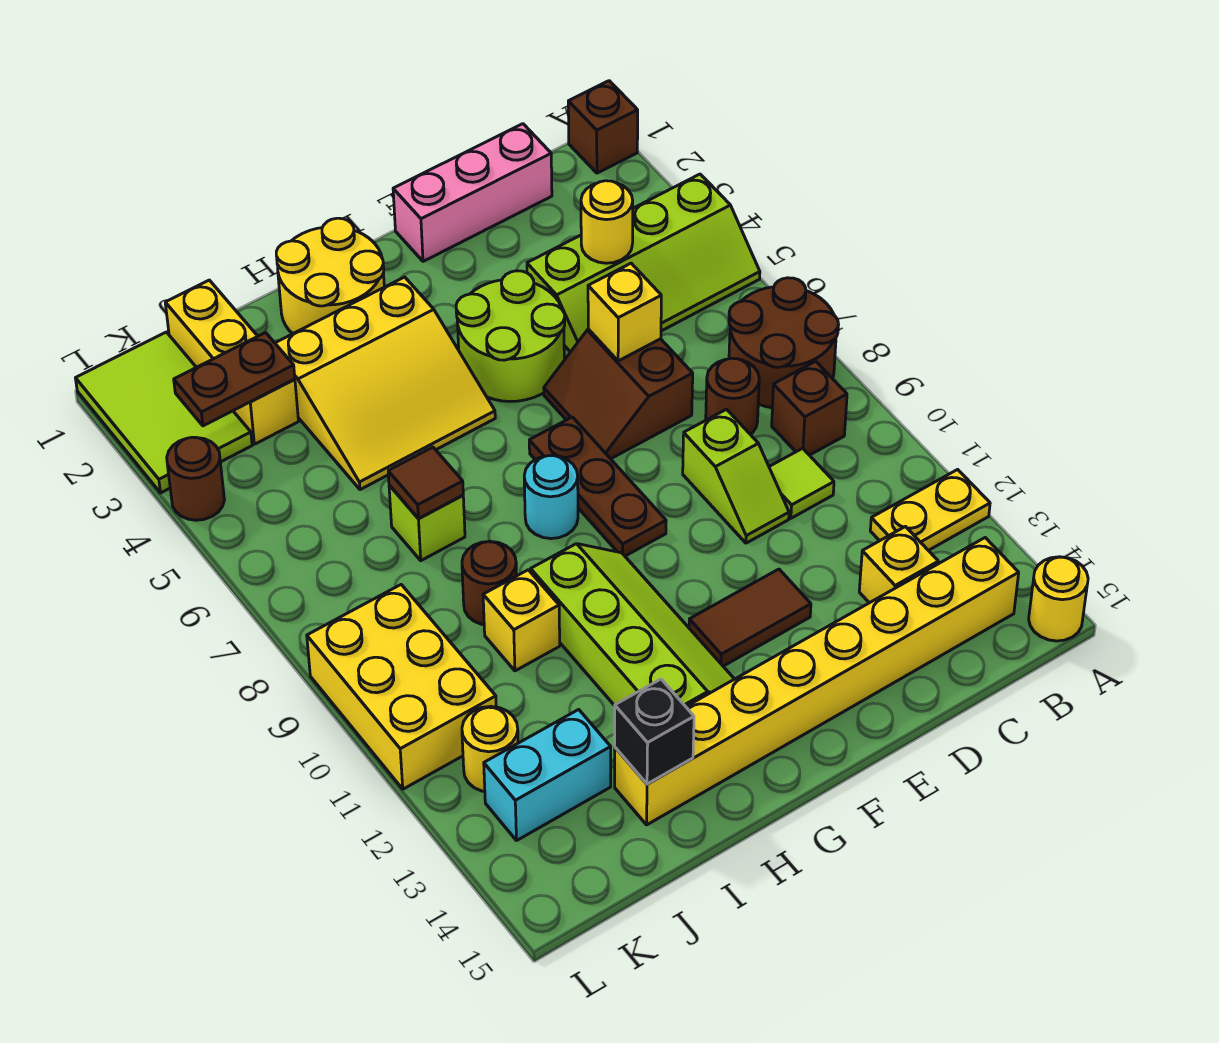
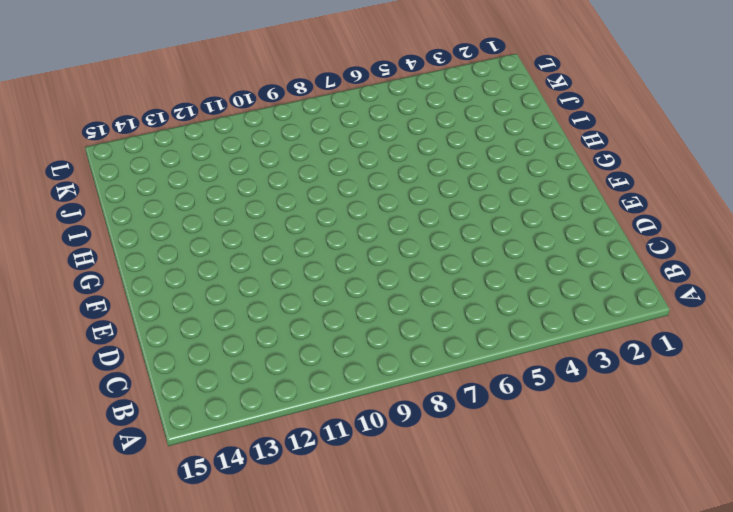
none -> brown brick A1 level 1
none -> lime slope A4:D5 level 1 top 4
none -> brown round brick A7:B8 level 1
none -> yellow plate A12:B12 level 1

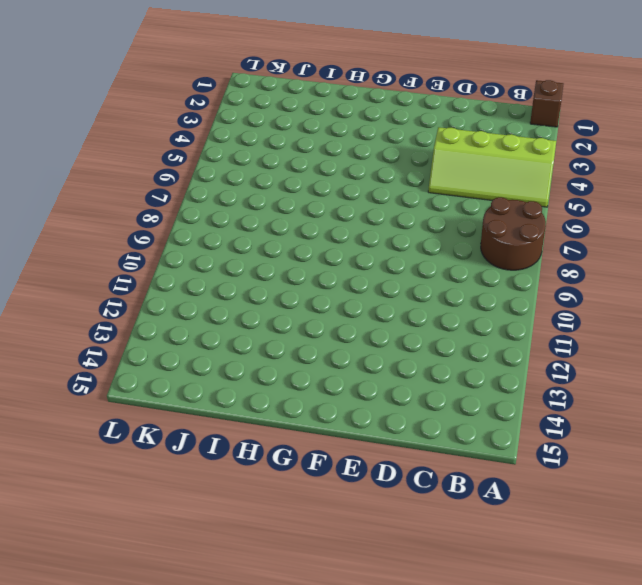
none -> yellow plate A12:B12 level 1
none -> yellow round brick A15 level 1
none -> brown brick B9 level 1
none -> yellow brick B14:I14 level 1

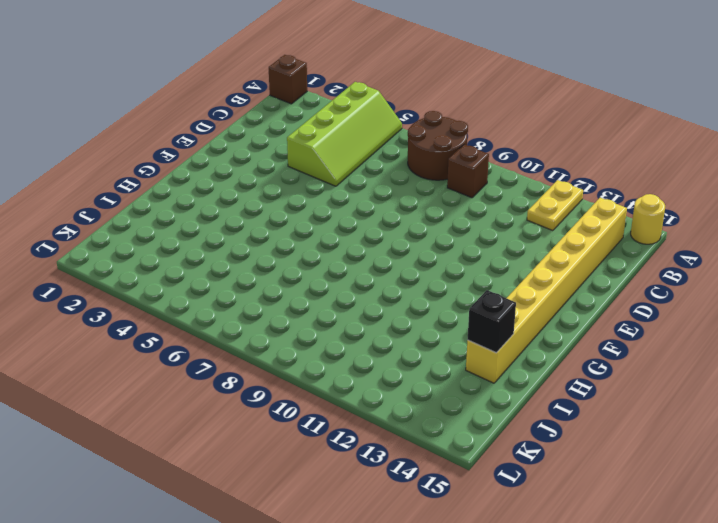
none -> pink brick C1:E1 level 1
none -> brown round brick C8 level 1
none -> lime tile C10 level 1
none -> yellow brick C13 level 1

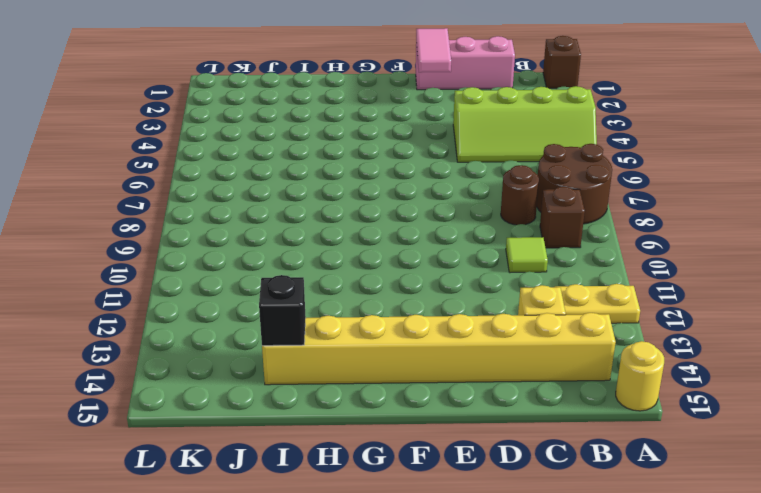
pink tile E1:E2 level 2 -> none
none -> brown slope D6:E7 level 1 top D
none -> lime slope D9:D10 level 1 top 9
none -> lime round brick E4:F5 level 1
none -> brown tile E12:F12 level 1

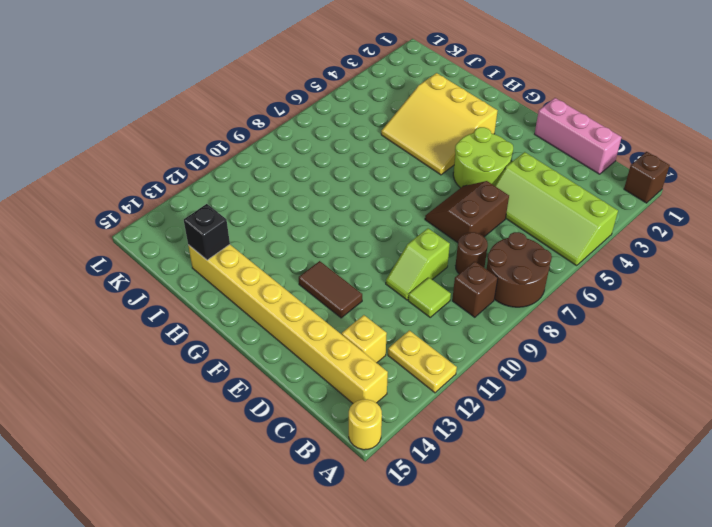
none -> brown plate F7:F9 level 1
none -> yellow round brick G1:H2 level 1
none -> cyan round brick G8 level 1
none -> lime slope G10:H13 level 1 top H

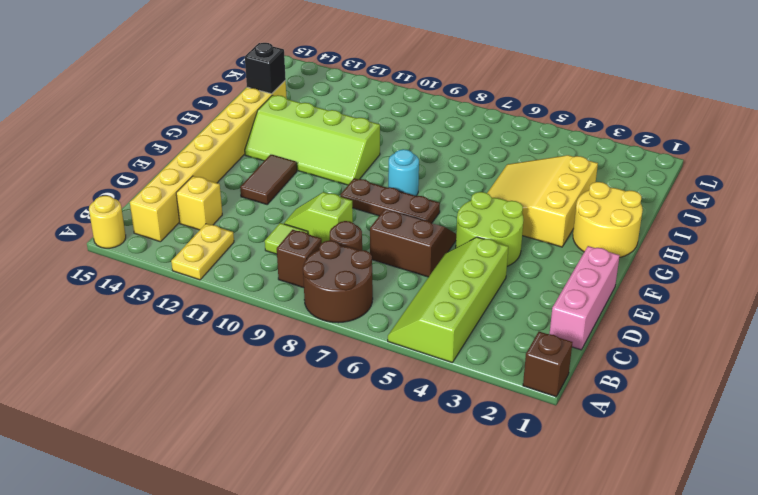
none -> lime brick I7 level 1
none -> brown round brick I9 level 1
none -> yellow brick I10 level 1
none -> yellow brick J1:J3 level 1

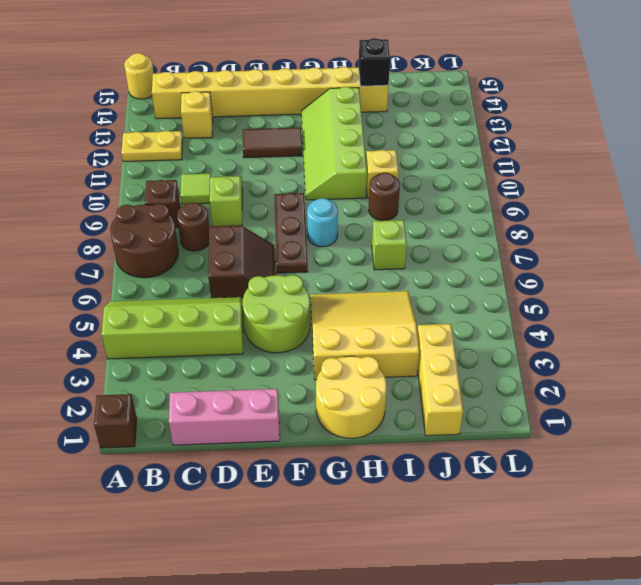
none -> cyan brick J13:K13 level 1
none -> lime tile K1:L3 level 1
none -> yellow brick K9:L11 level 1
none -> yellow round brick K12 level 1

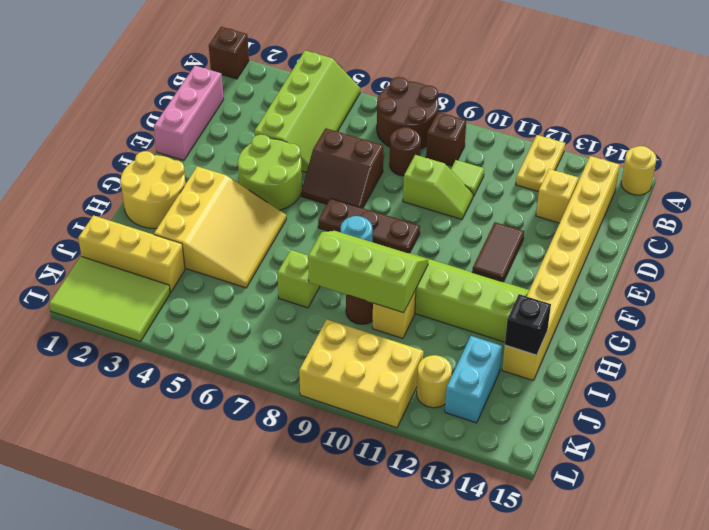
lime slope H8:I10 level 2 top I -> none
none -> brown round brick L4 level 1
none -> yellow round brick C4 level 2
none -> yellow brick D6 level 2
none -> brown tile I7 level 2

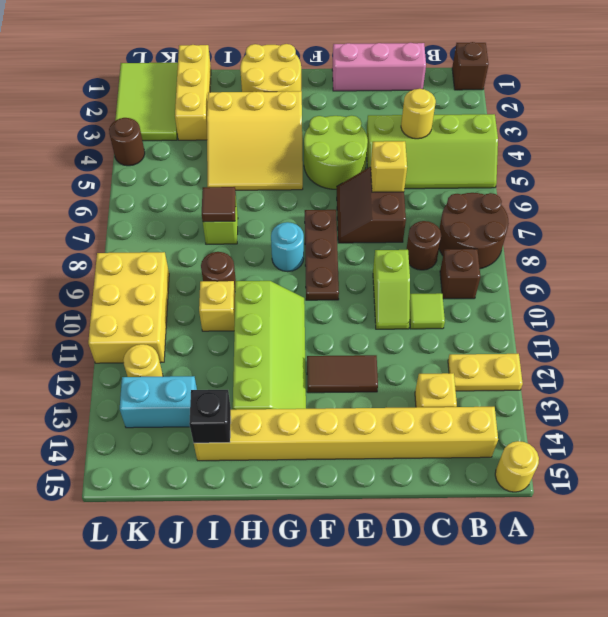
none -> brown plate J3:K3 level 2

